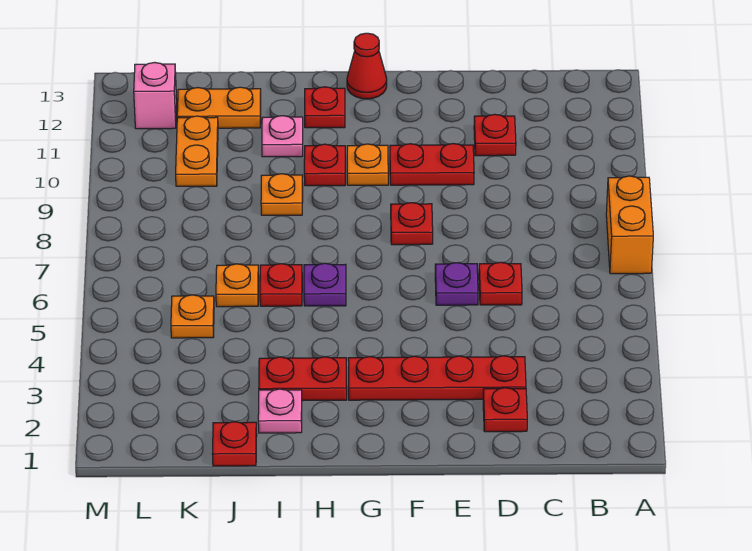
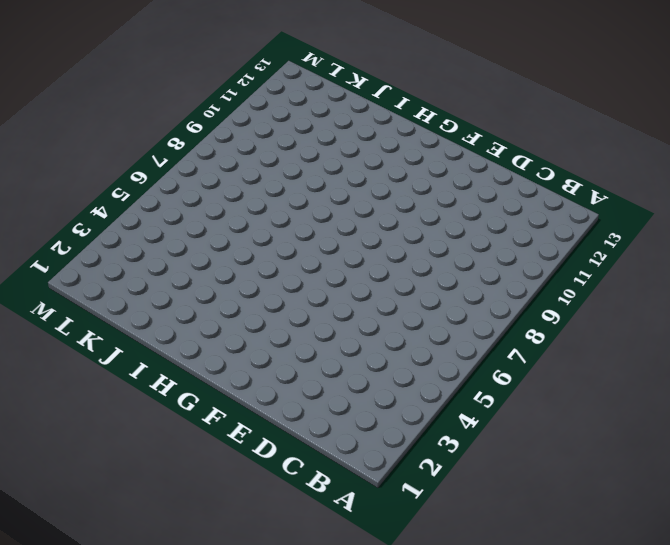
none -> orange brick A7:A8 level 1
none -> red plate D2 level 1
none -> red plate D3:G3 level 1

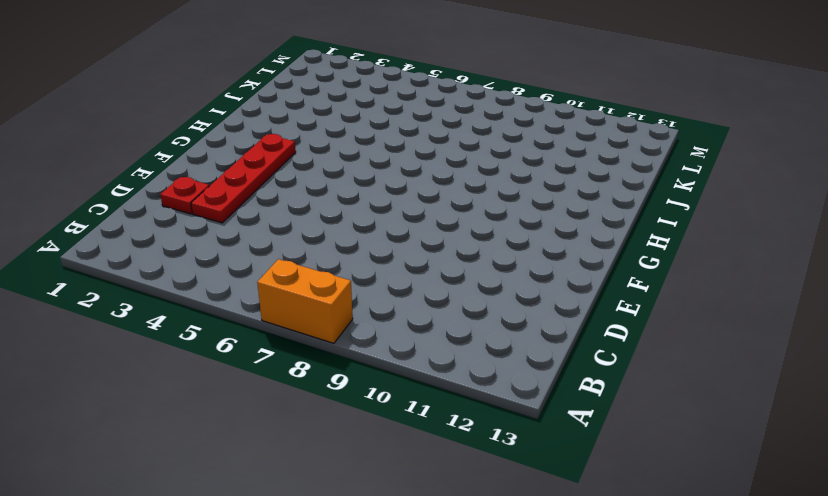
none -> red plate D6 level 1
none -> red plate D11 level 1
none -> purple plate E6 level 1

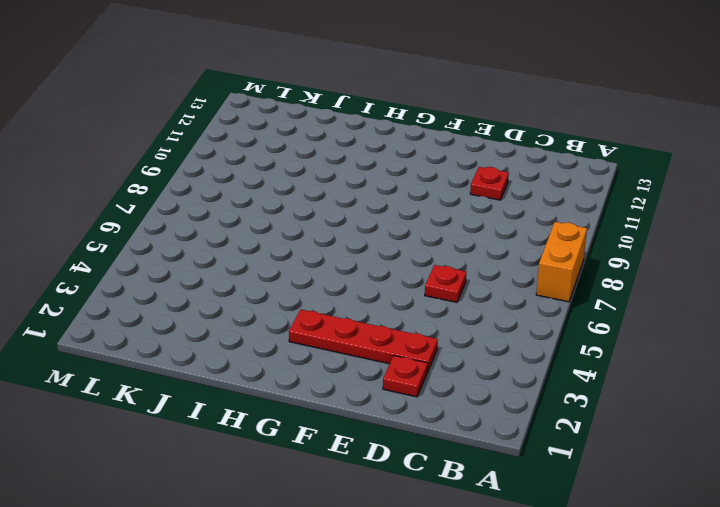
none -> purple plate E6 level 1
none -> red plate E10:F10 level 1
none -> red plate F8 level 1

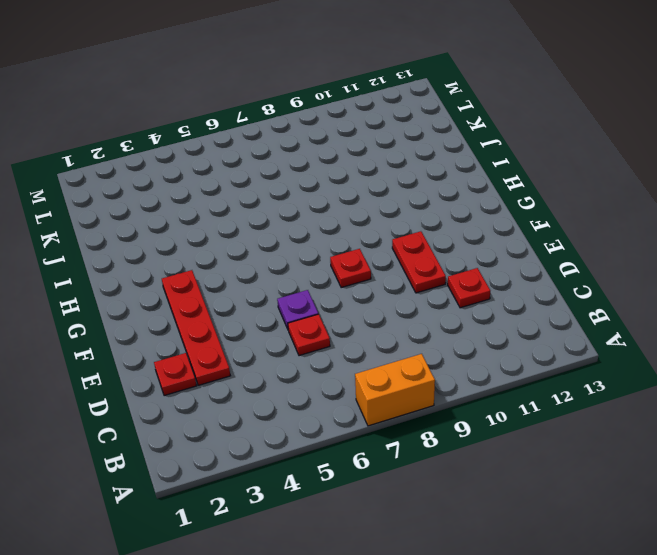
none -> orange plate G10 level 1
none -> red cone G13 level 1
none -> red plate H3:I3 level 1

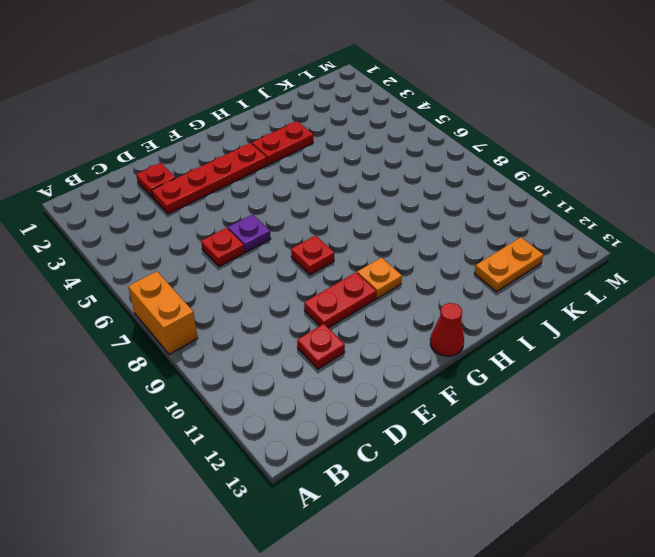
none -> purple plate H6 level 1
none -> red plate H10 level 1
none -> red plate H12 level 1

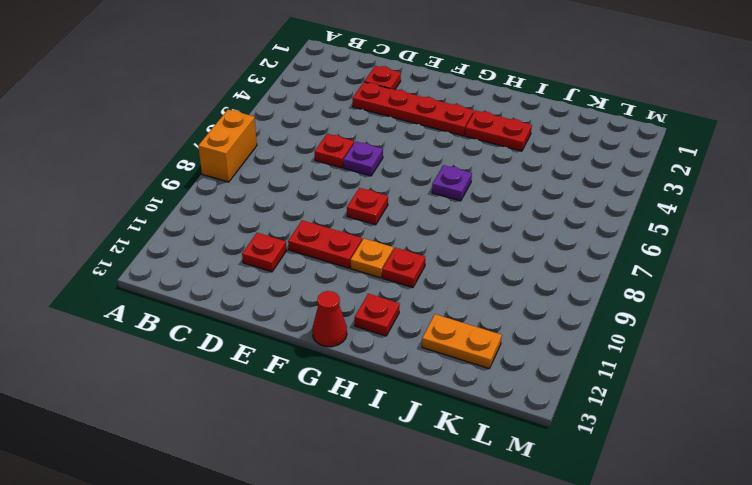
none -> pink plate I2 level 1
none -> red plate I6 level 1
none -> orange plate I9 level 1

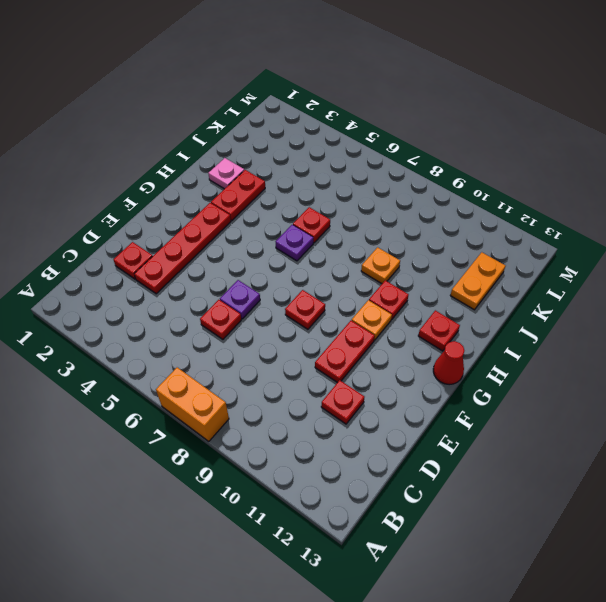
none -> pink plate I11 level 1
none -> red plate J1 level 1
none -> orange plate J6 level 1

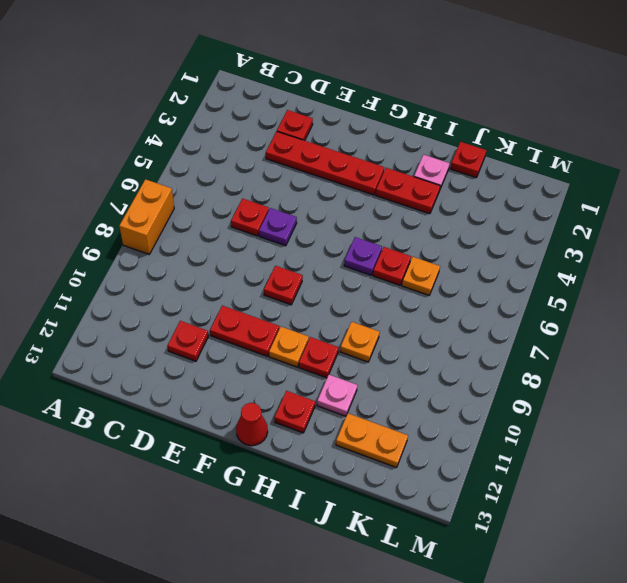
none -> orange plate K5 level 1
none -> orange plate K10:K11 level 1
none -> pink brick L12 level 1

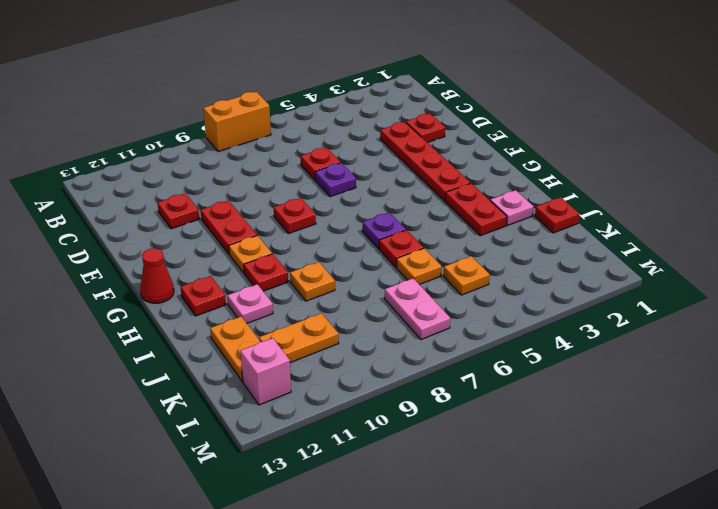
pink plate K7:L7 level 1 -> none

